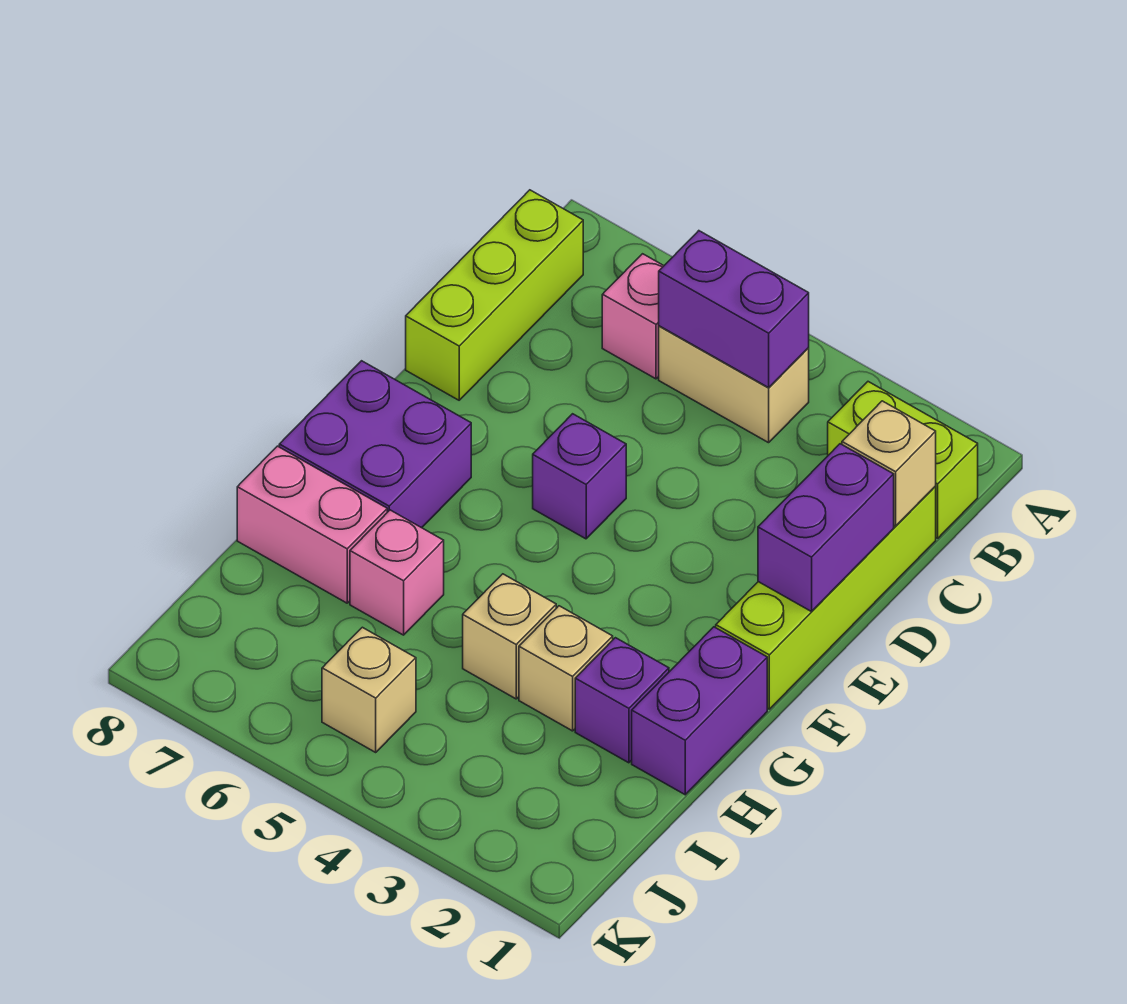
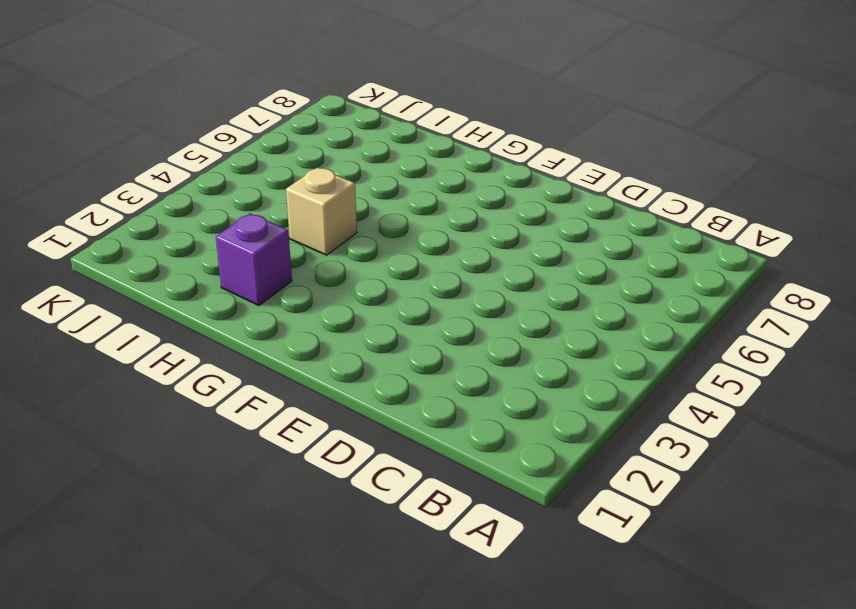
none -> lime brick B1:B2 level 1
none -> tan brick B4:B5 level 1
none -> pink brick B6 level 1

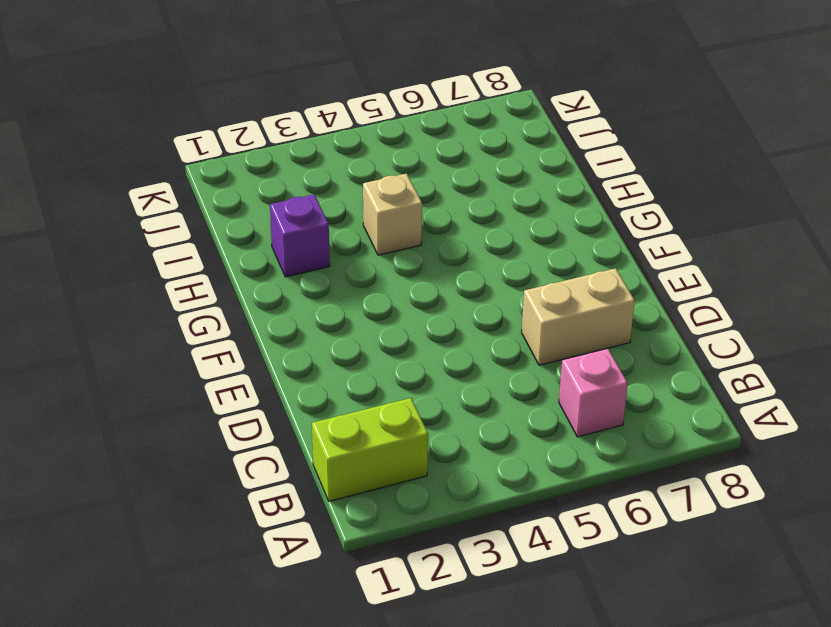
tan brick D6:D7 level 1 -> tan brick B4:B5 level 1
none -> lime brick B8:D8 level 1
none -> lime brick C1:F1 level 1
none -> purple brick E5 level 1

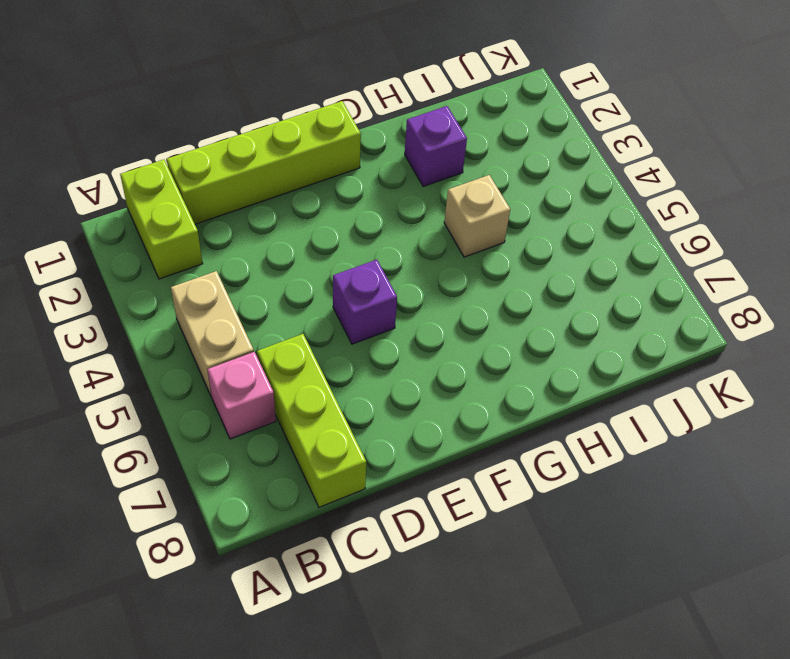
lime brick C6:C8 level 1 -> lime brick B8:D8 level 1
none -> purple brick F7:G8 level 1
none -> purple brick G1:H1 level 1
none -> tan brick H3 level 1

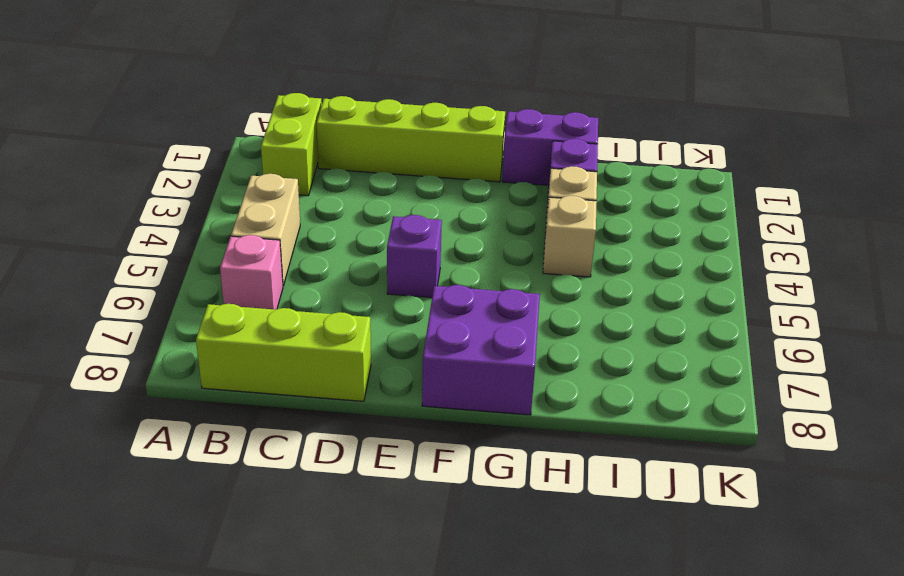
none -> pink brick H6 level 1
none -> pink brick H7:H8 level 1
none -> tan brick J5 level 1

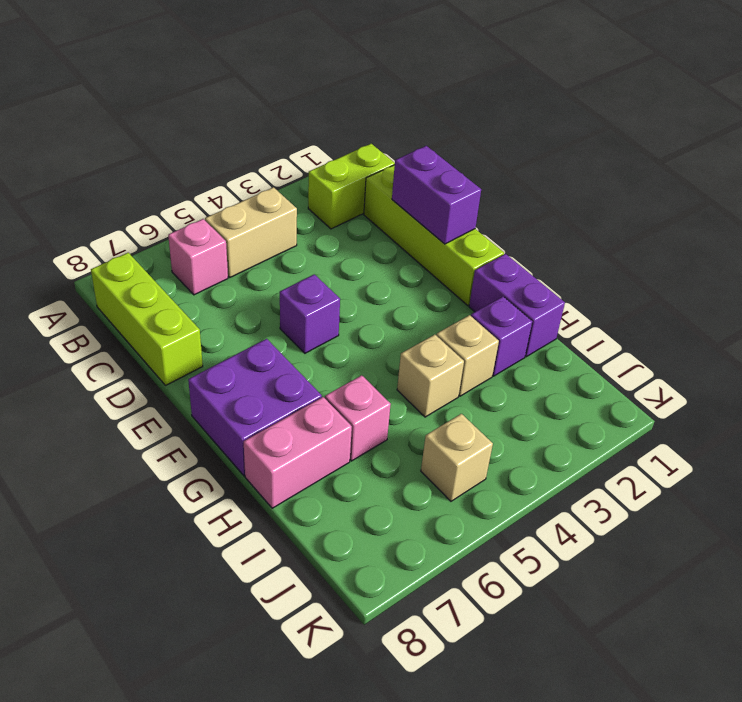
none -> purple brick B4:B5 level 2
none -> tan brick C1 level 2

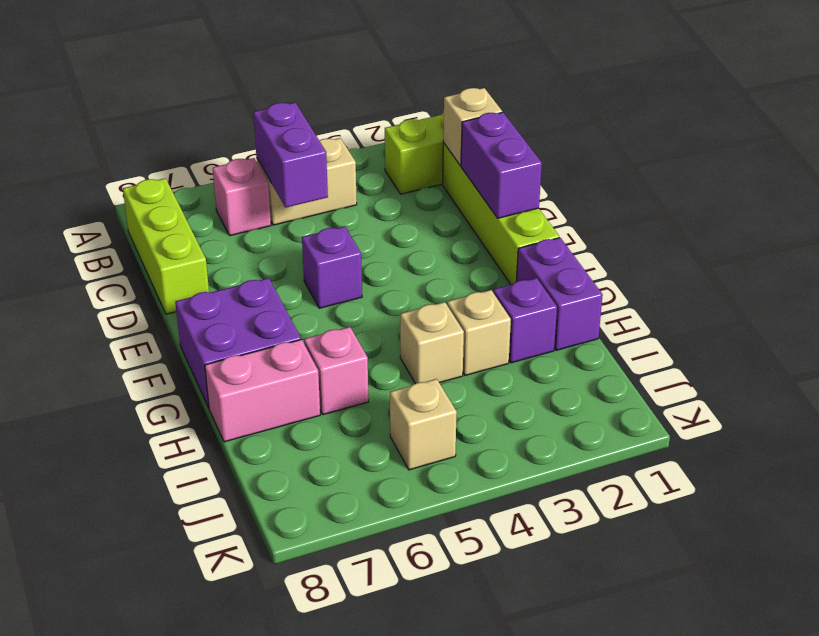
purple brick B5:C5 level 2 -> purple brick B4:B5 level 2

